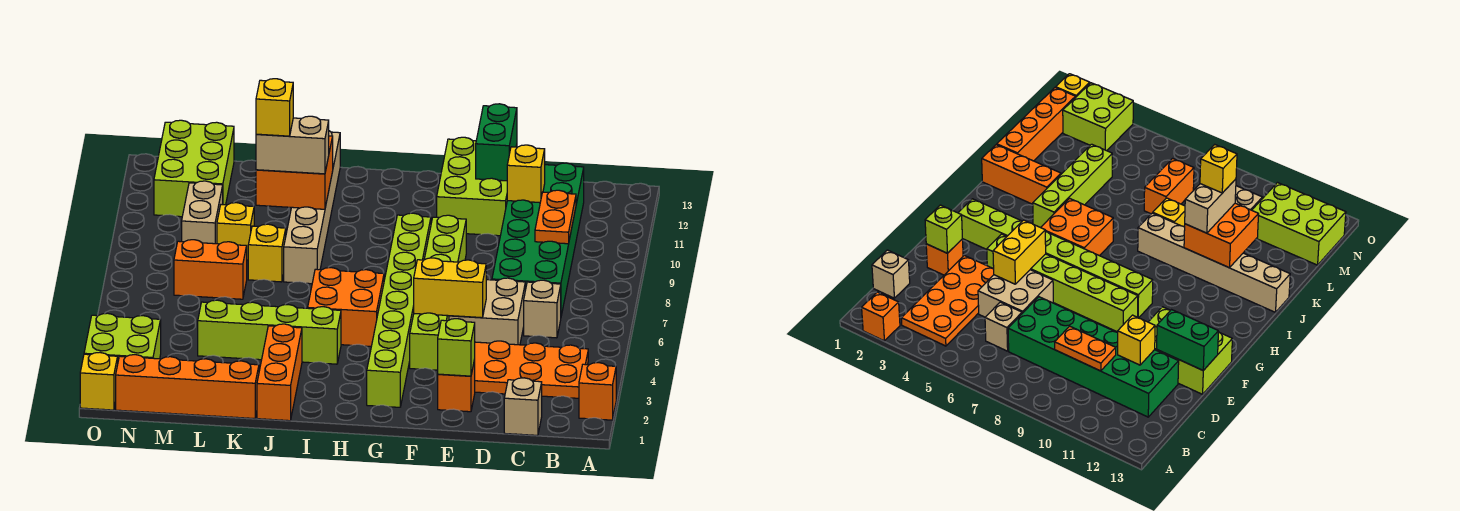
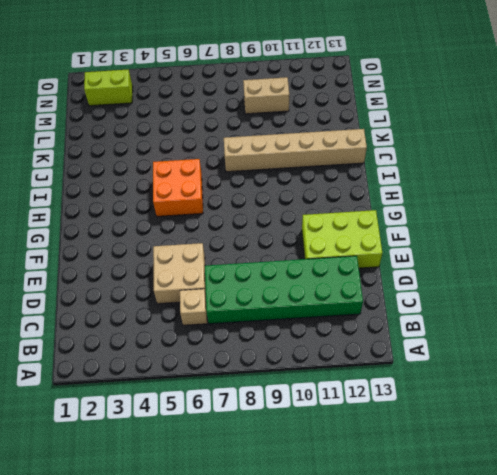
lime brick N2:N3 level 1 -> lime brick N2:O3 level 1
none -> orange brick A2 level 1
none -> orange plate B3:E4 level 1
none -> tan brick C1 level 1
none -> orange brick E2 level 1

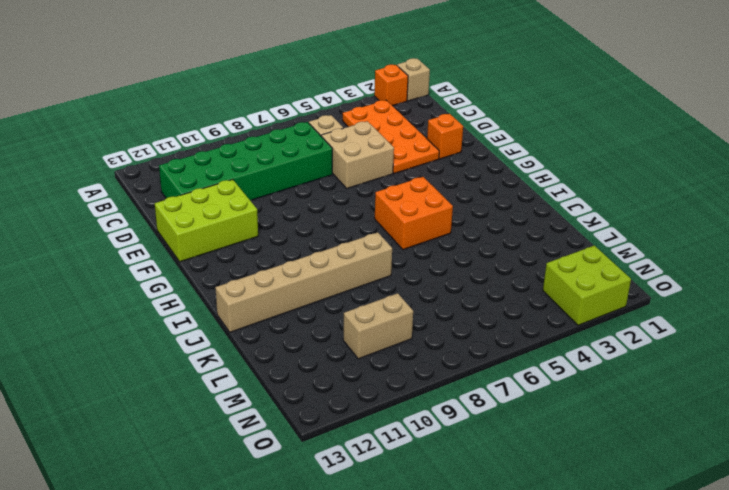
tan brick A1 level 1 -> tan brick C1 level 1
none -> lime brick F4:F9 level 1
none -> lime brick G2:G9 level 1
none -> lime brick I4:L4 level 1
none -> orange brick J1:J3 level 1

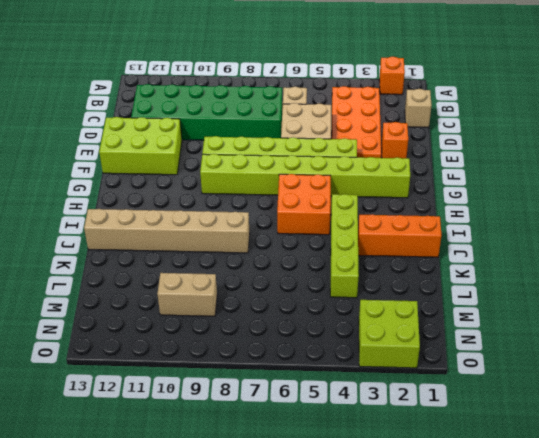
none -> orange brick K1:N1 level 1
none -> yellow brick K8 level 1
none -> orange brick L7:M7 level 1
none -> yellow brick L9 level 1

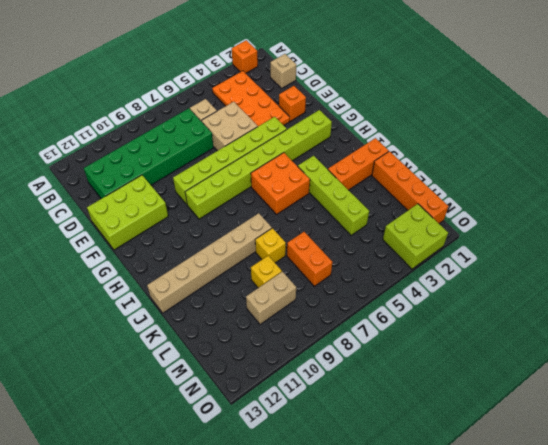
none -> lime brick M11:N13 level 1
none -> yellow brick O1 level 1
none -> orange plate C9:C10 level 2
none -> yellow brick D11 level 2

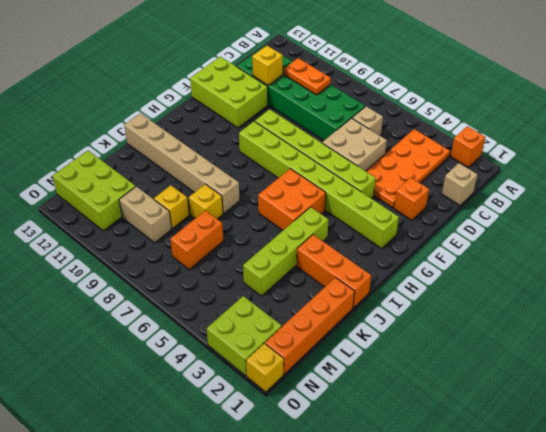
none -> lime brick E2 level 2
none -> yellow brick E5:F5 level 2
none -> green brick E12:E13 level 2
none -> orange brick J10:K11 level 2

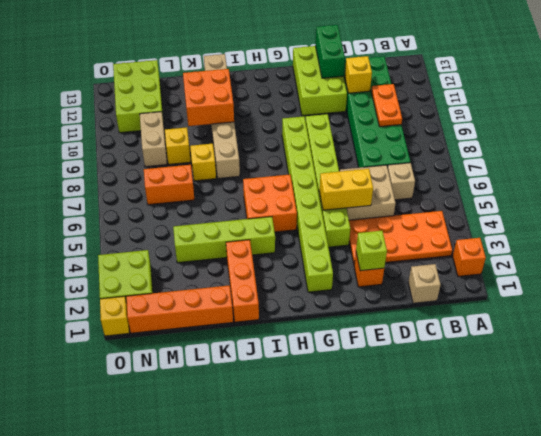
none -> tan brick J10:K10 level 3
none -> yellow brick K10 level 4

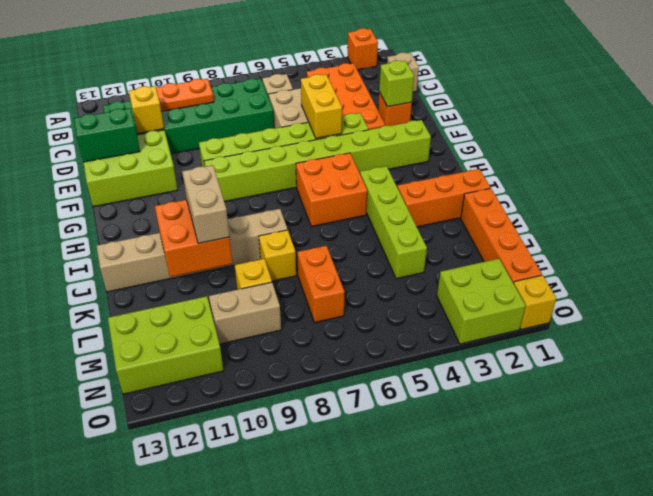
none -> yellow brick K10 level 4

